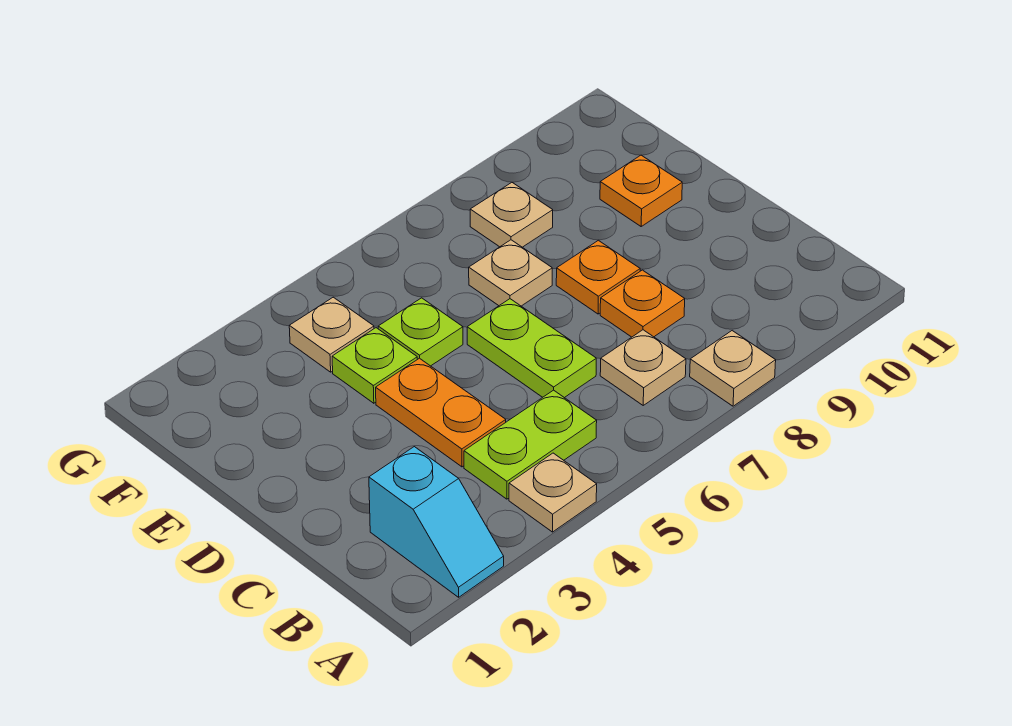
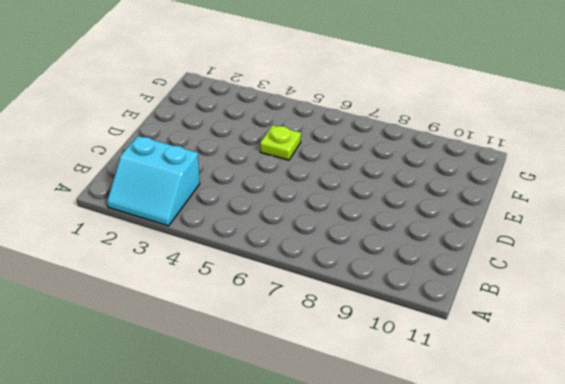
cyan slope A2:B3 level 1 top B -> cyan slope A2:B2 level 1 top B
none -> tan plate A4 level 1
none -> tan plate A8 level 1
none -> lime plate B4:B5 level 1

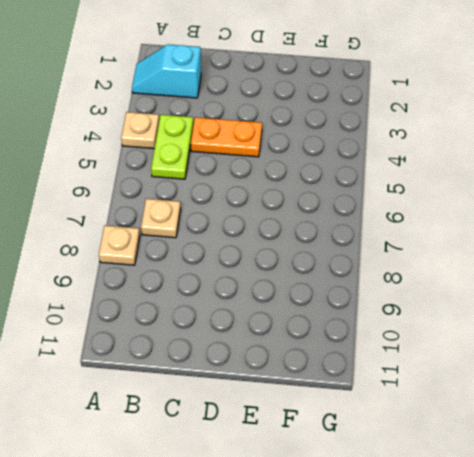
none -> lime plate C6:D6 level 1
none -> orange plate C8 level 1
none -> orange plate D8 level 1

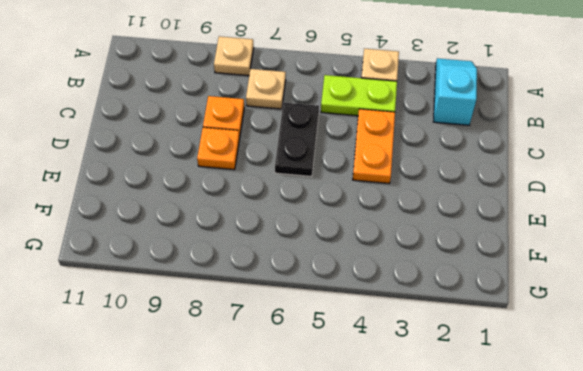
black plate C6:D6 level 1 -> lime plate C6:D6 level 1
none -> lime plate E4 level 1
none -> lime plate E5 level 1
none -> tan plate E7 level 1

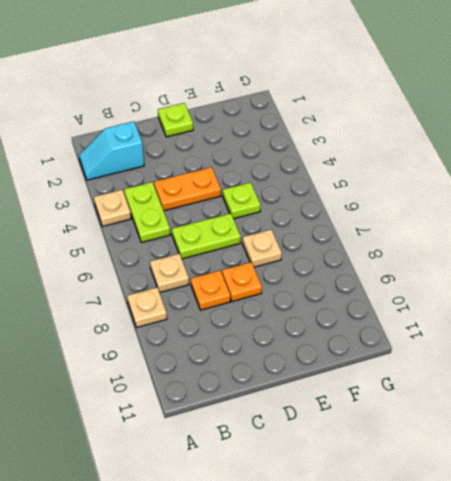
lime plate D1 level 1 -> lime plate E4 level 1
none -> orange plate E10 level 1
none -> tan plate F4 level 1
none -> tan plate F8 level 1

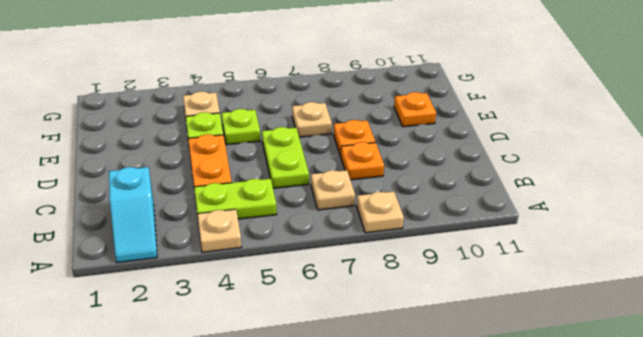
none -> tan plate F8 level 1

